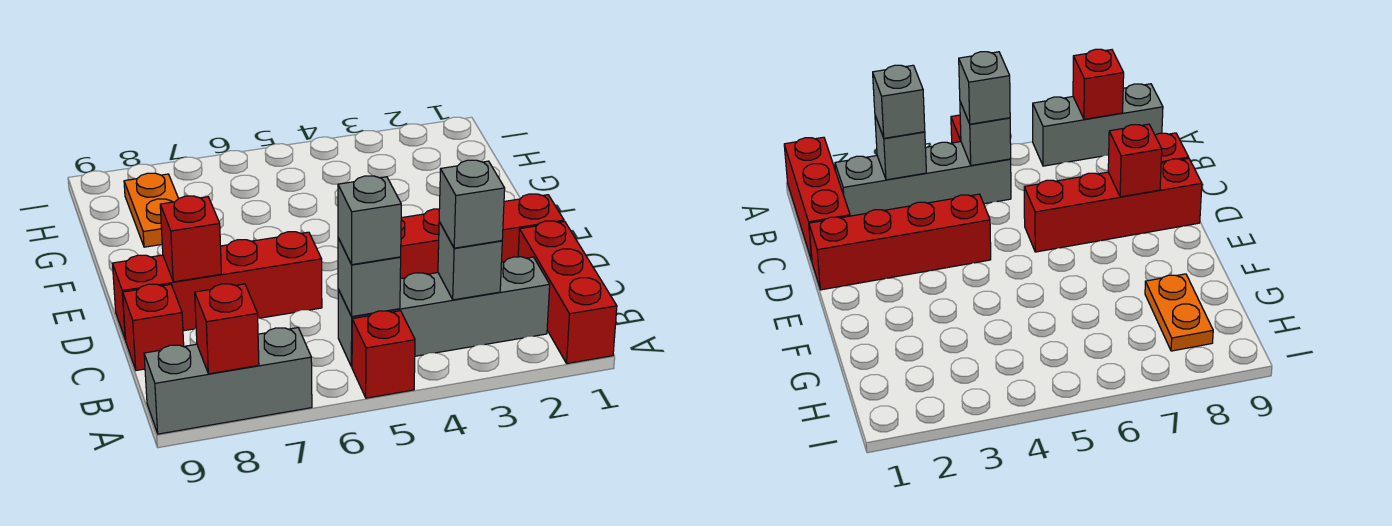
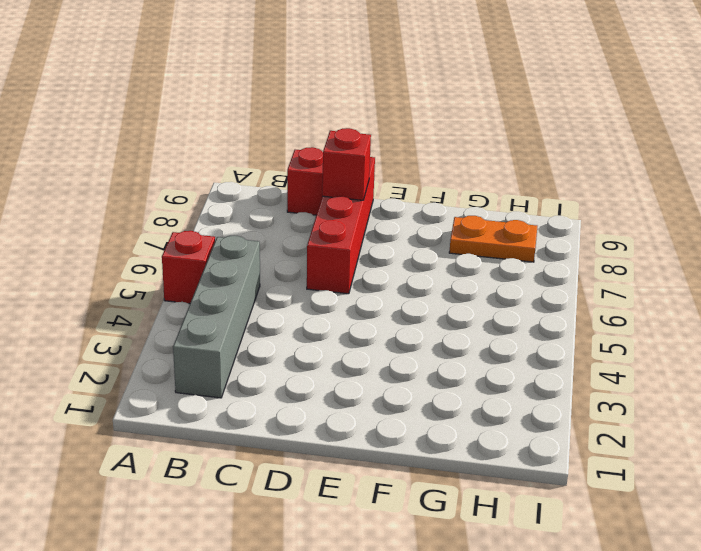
none -> red brick A1:C1 level 1
none -> grey brick A7:A9 level 1
none -> red brick D1:D4 level 1

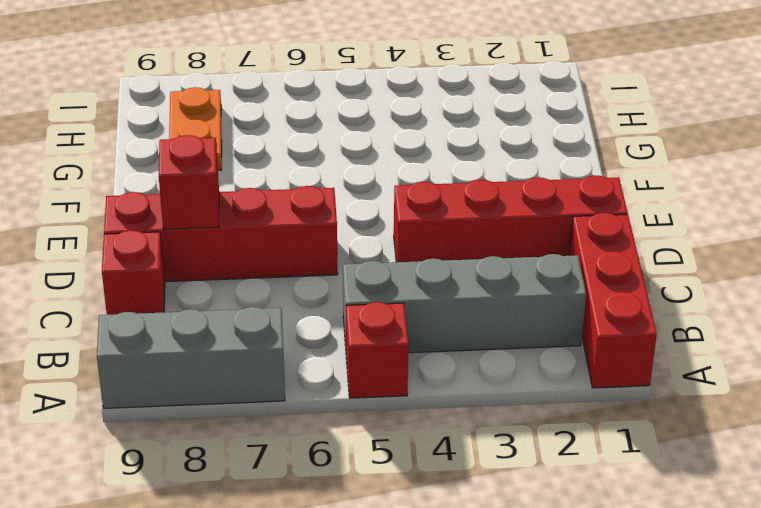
none -> red brick A8 level 2
none -> grey brick B3 level 2
none -> grey brick B5 level 2

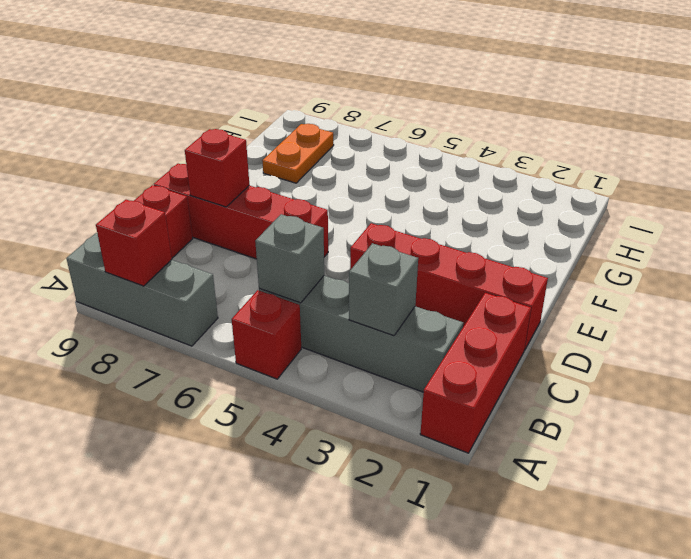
none -> grey brick B3 level 3
none -> grey brick B5 level 3

